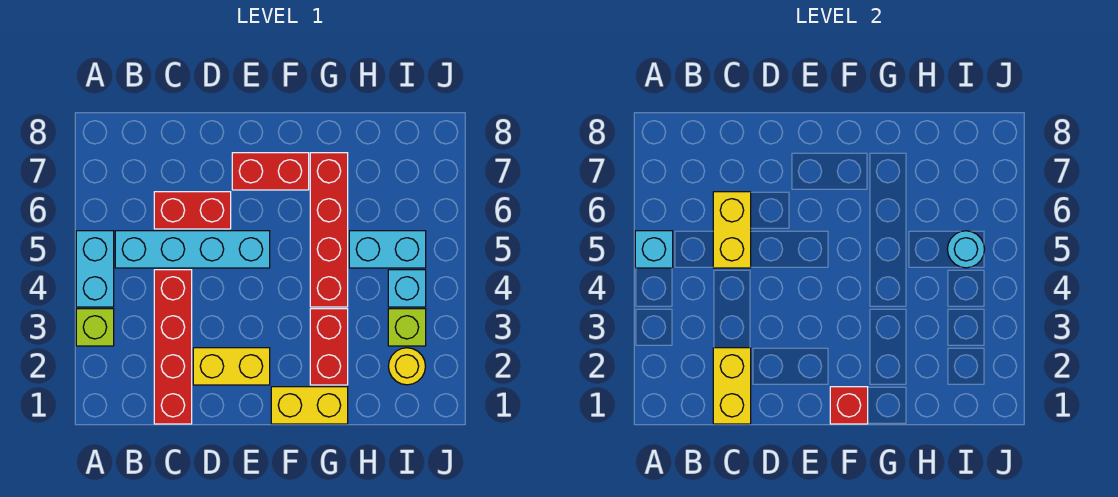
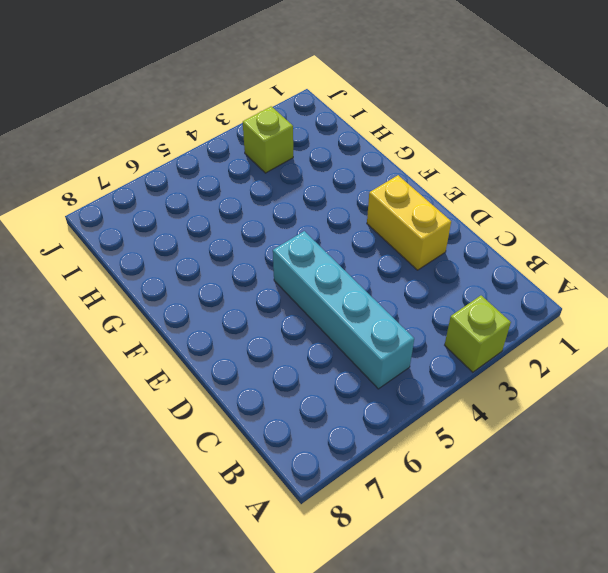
none -> cyan brick A4:A5 level 1
none -> red brick C1:C4 level 1
none -> red brick C6:D6 level 1

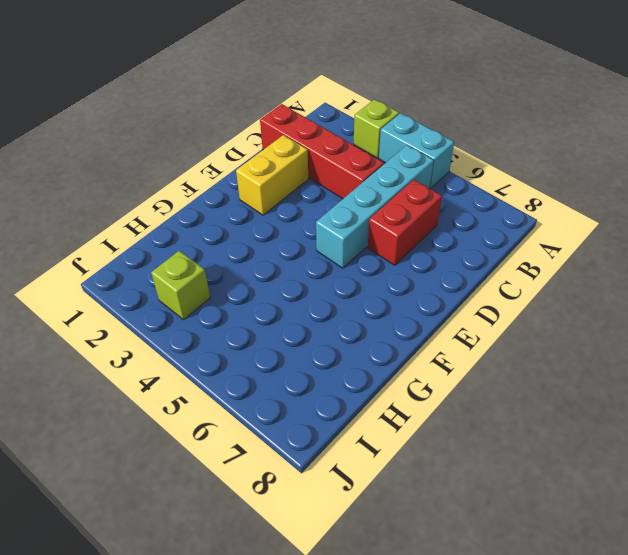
none -> red brick E7:F7 level 1
none -> yellow brick F1:G1 level 1
none -> red brick G2:G3 level 1

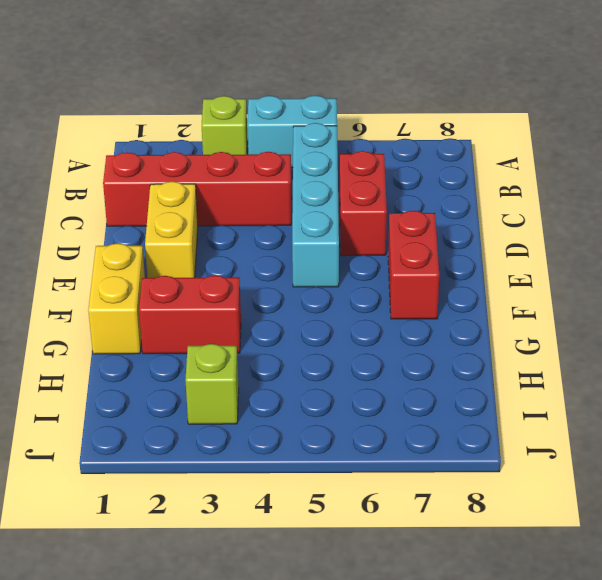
none -> red brick G4:G7 level 1
none -> cyan brick H5:I5 level 1
none -> yellow round brick I2 level 1

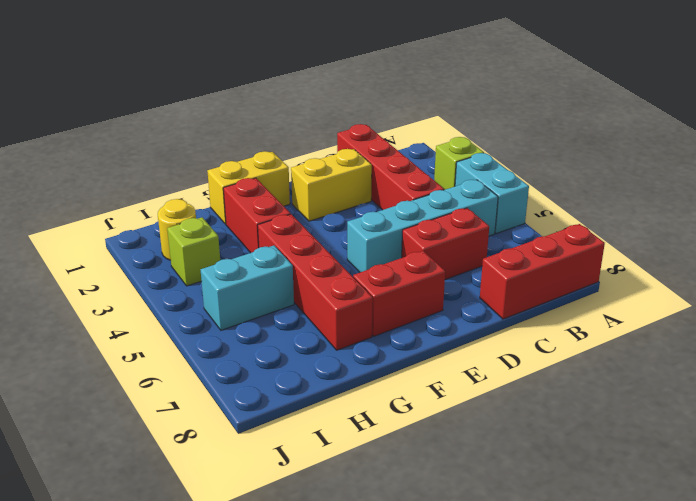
red brick A8:C8 level 1 -> none
none -> cyan brick I4 level 1
none -> cyan brick A5 level 2
none -> yellow brick C1:C2 level 2

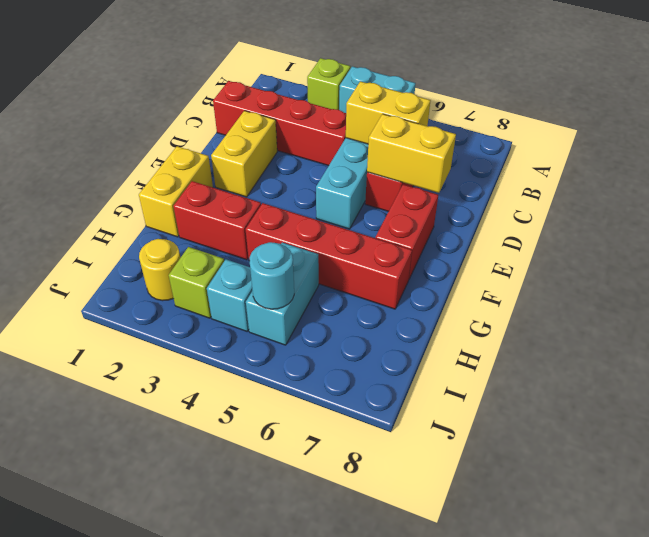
yellow brick D6:D7 level 2 -> yellow brick C1:C2 level 2
none -> cyan brick A5 level 2
none -> red brick F1 level 2

